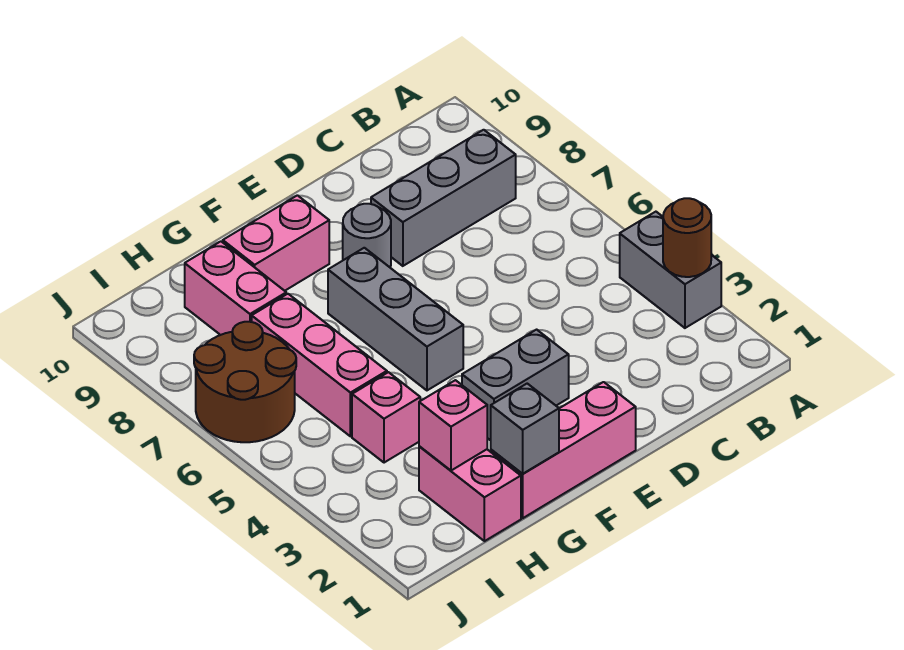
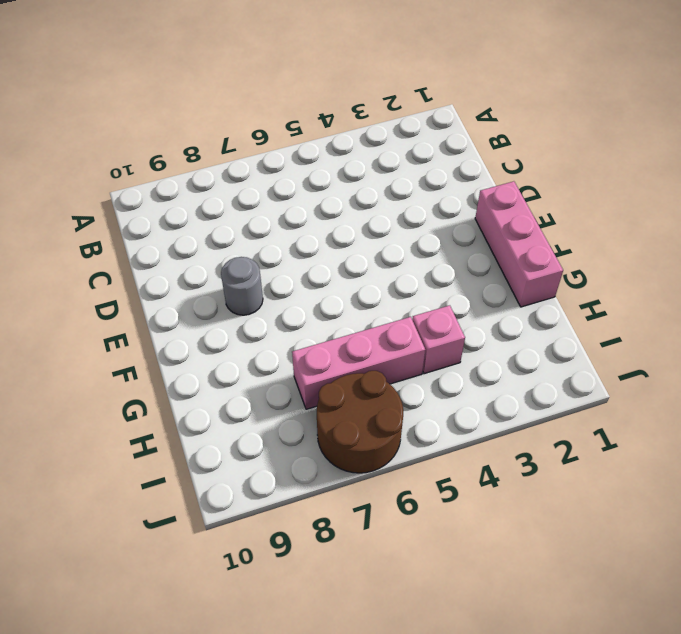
none -> grey brick A3:A4 level 1
none -> grey brick B8:D8 level 1
none -> grey brick E3:F3 level 1

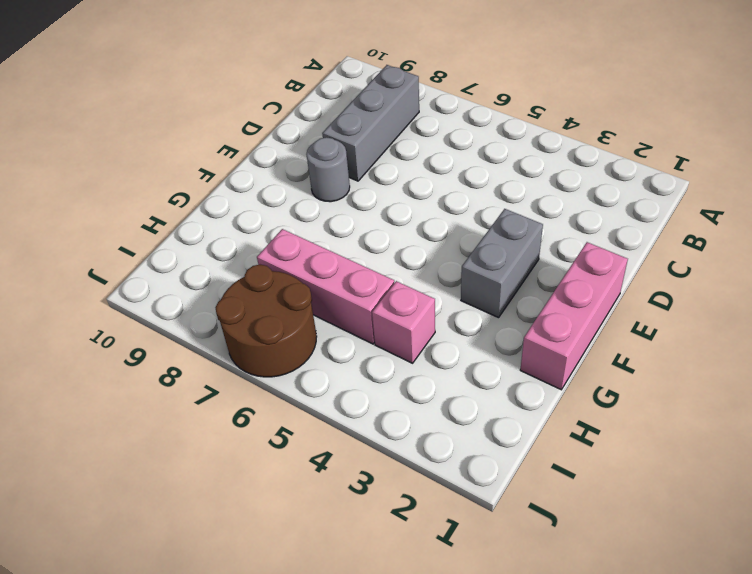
none -> grey brick A3:A4 level 1
none -> grey brick F5:F7 level 1
none -> pink brick F9:G9 level 1

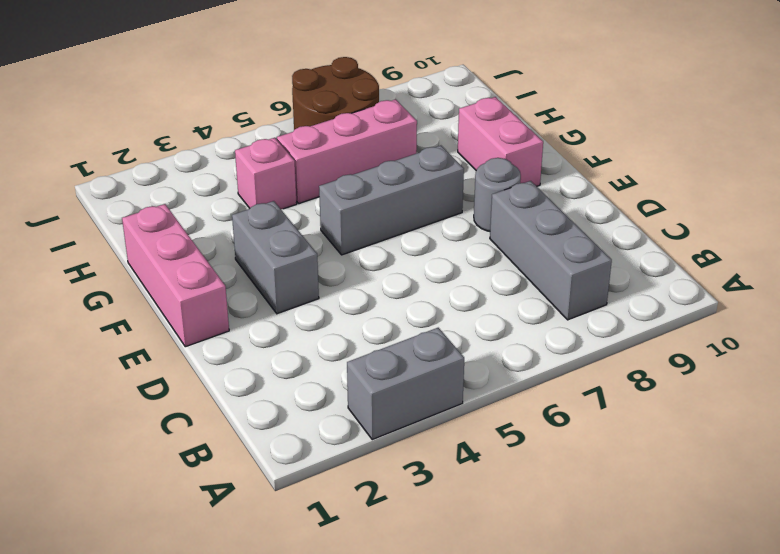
none -> pink brick H1:H2 level 1
none -> pink brick H8:H9 level 1
none -> brown round brick A3 level 2

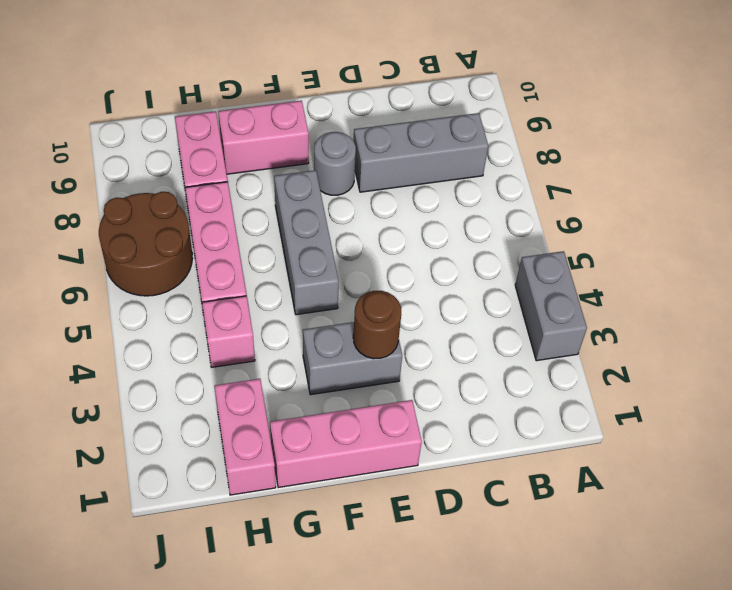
brown round brick E3 level 2 -> brown round brick A3 level 2
none -> grey brick G1 level 2
none -> pink brick H2 level 2

